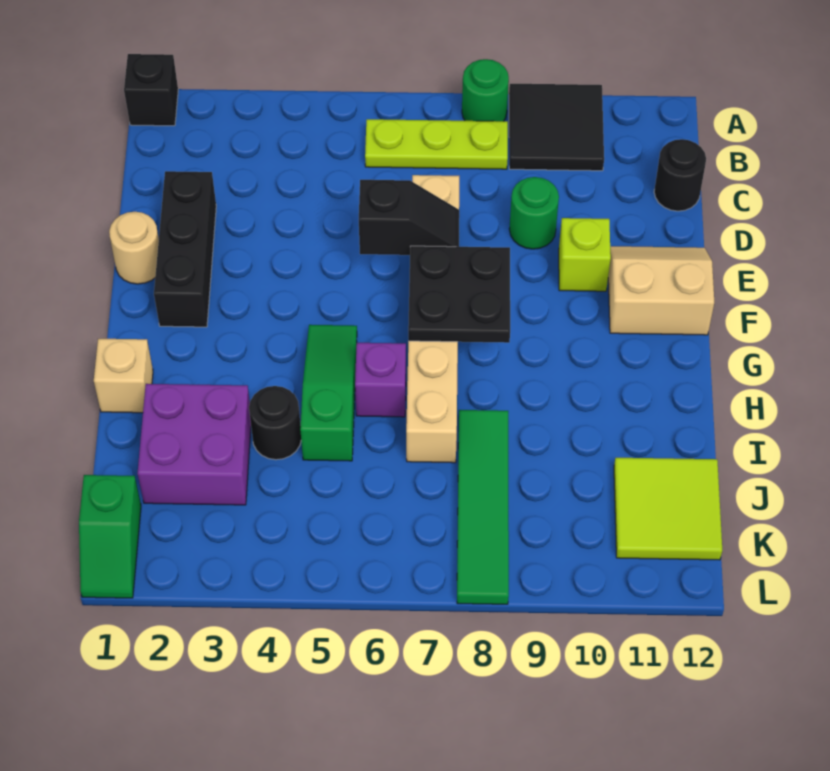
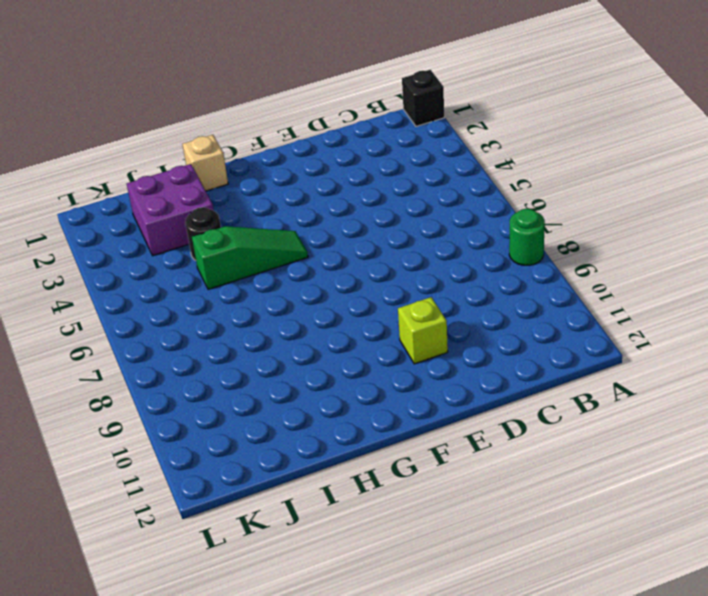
none -> black tile A9:B10 level 1
none -> lime plate B6:B8 level 1
none -> black round brick C12 level 1

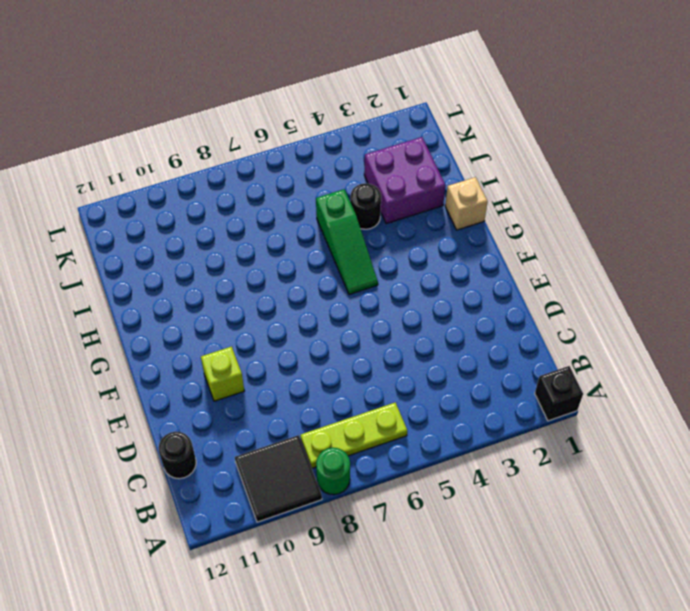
none -> black brick D2:F2 level 1
none -> tan brick D7:I7 level 1
none -> green round brick D9 level 1

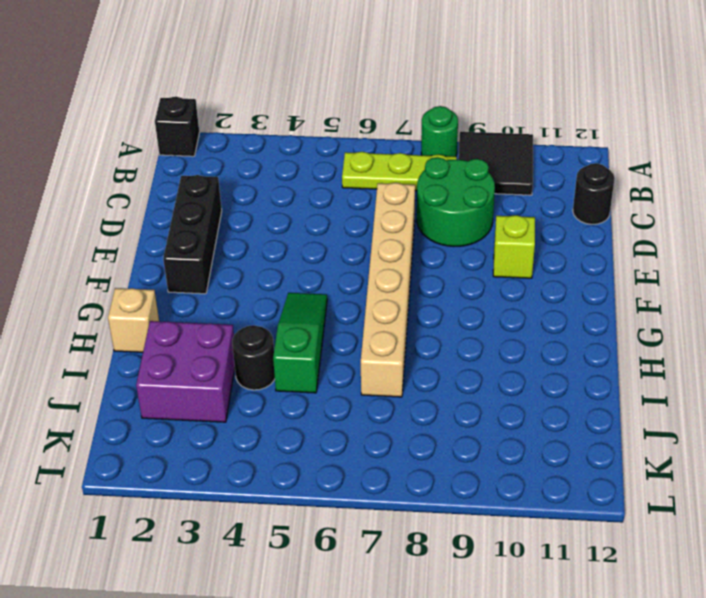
green round brick C8:D9 level 1 -> green round brick D9 level 1
none -> tan round brick E1 level 1
none -> tan slope E11:F12 level 1 top F
none -> purple brick H6 level 1

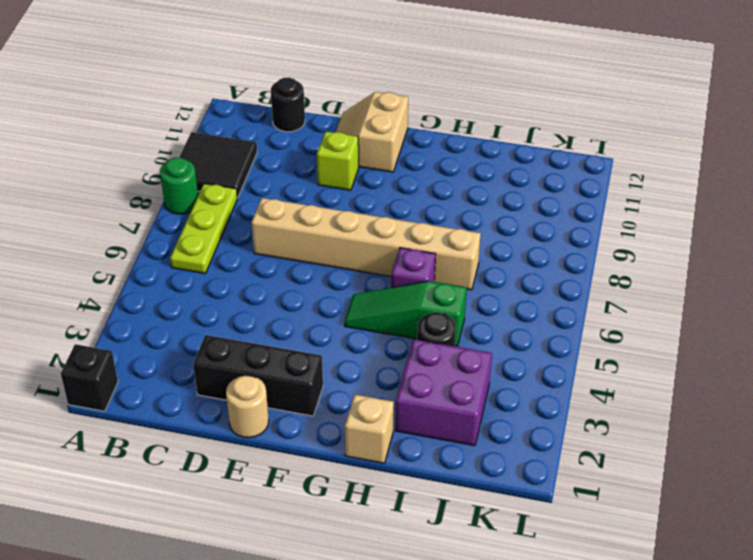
none -> green round brick D9 level 1
none -> green tile I8:L8 level 1
none -> lime tile J11:K12 level 1

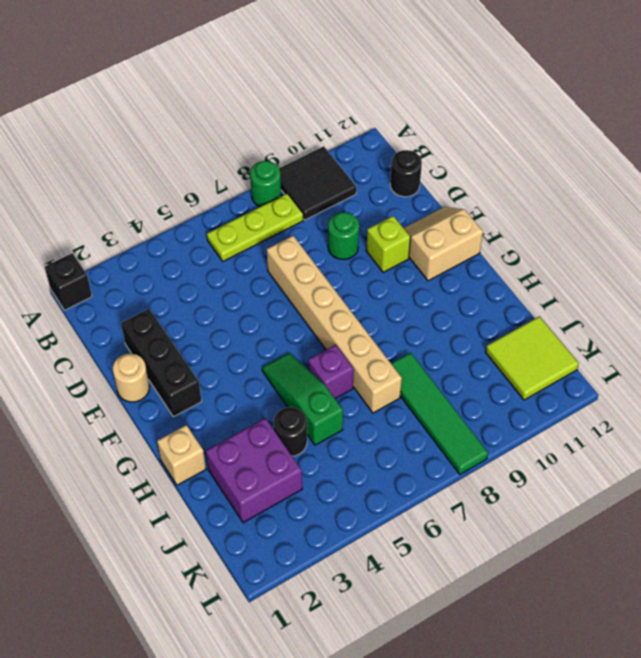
none -> green slope K1:L1 level 1 top K
none -> black slope E6:E7 level 2 top 6
none -> black plate F7:G8 level 2

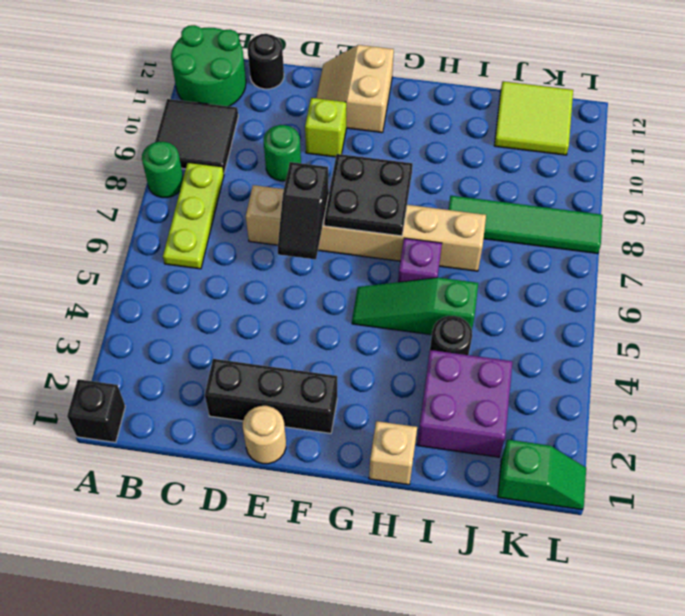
green round brick A11:B12 level 1 -> none
black slope E6:E7 level 2 top 7 -> black slope E6:E7 level 2 top 6

